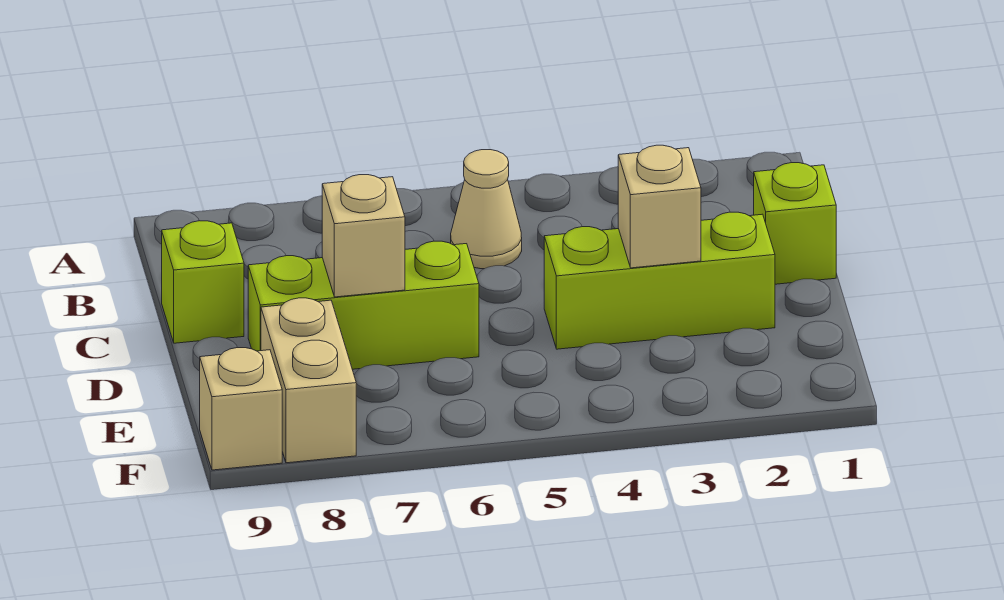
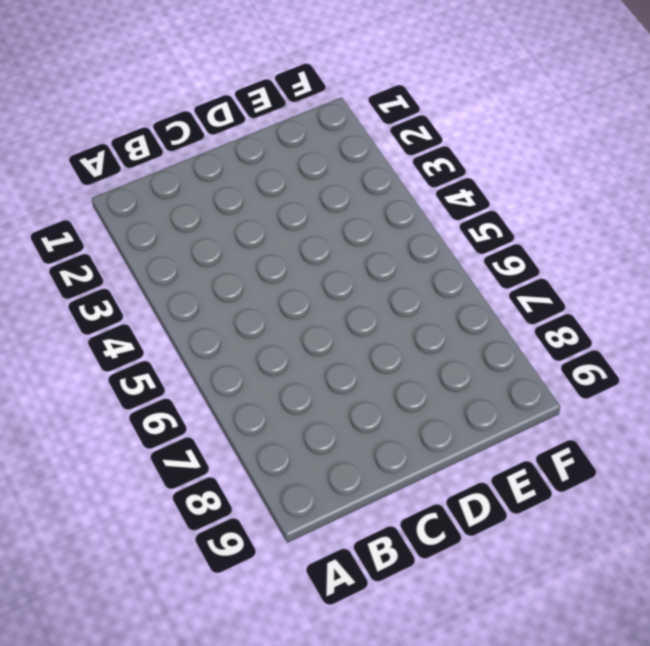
none -> tan cone B5 level 1
none -> lime brick C1 level 1

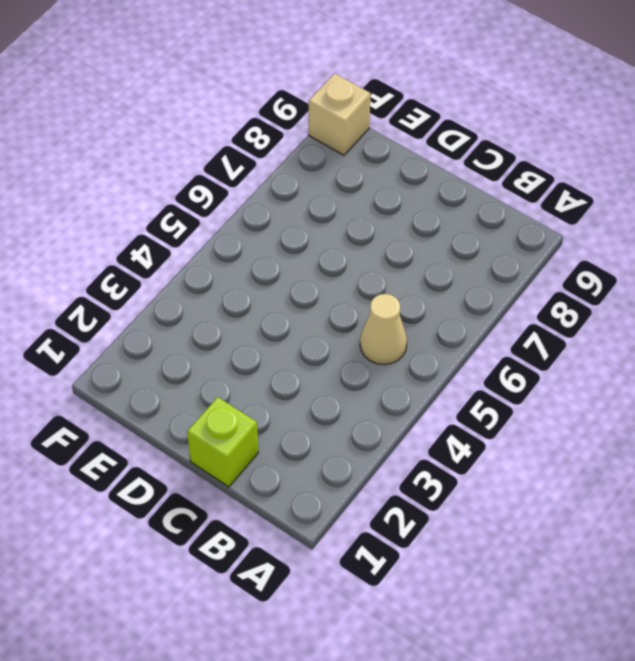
none -> lime brick C9 level 1
none -> lime brick D2:D4 level 1

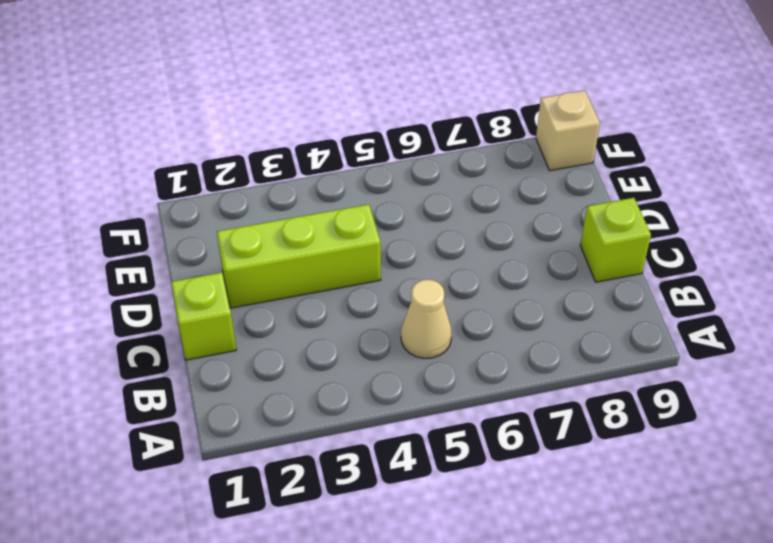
none -> lime brick D6:D8 level 1
none -> tan brick E8:F8 level 1

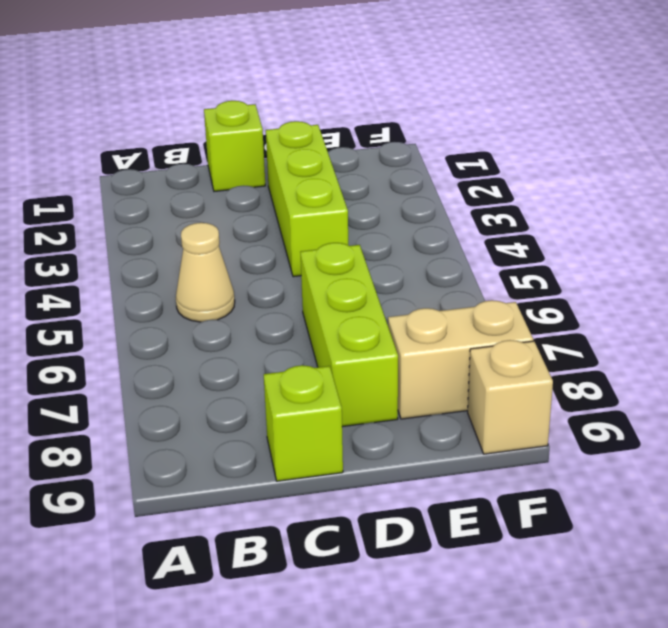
none -> tan brick D3 level 2
none -> tan brick D7 level 2

